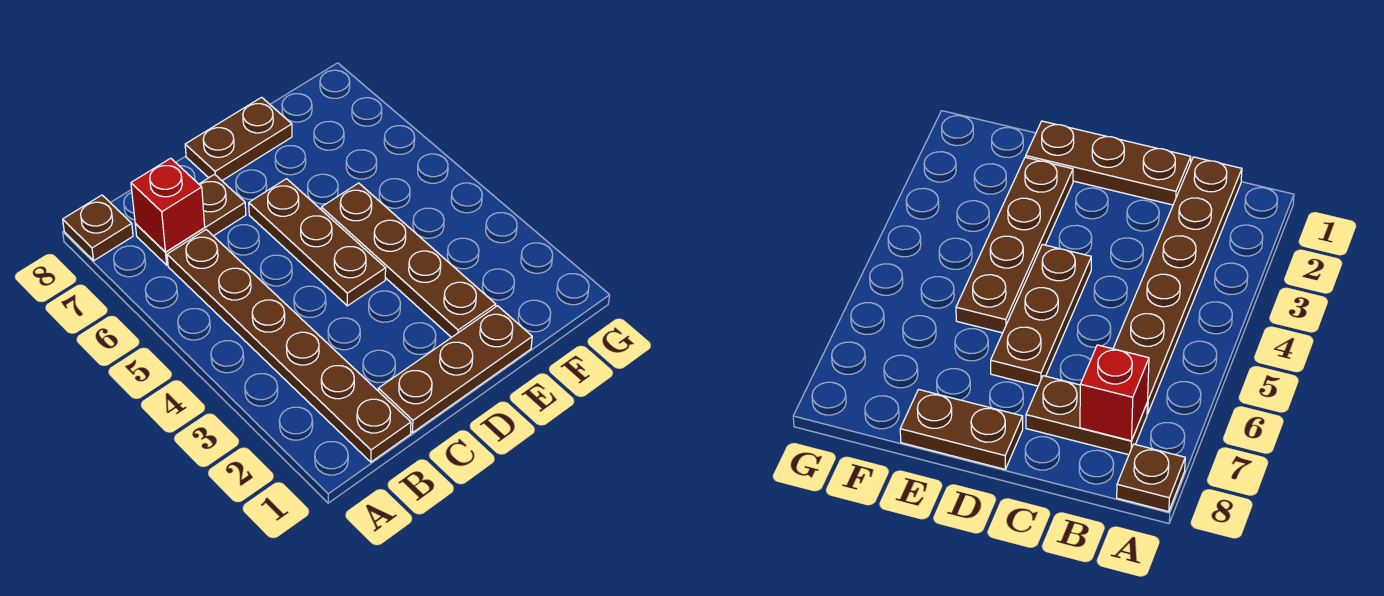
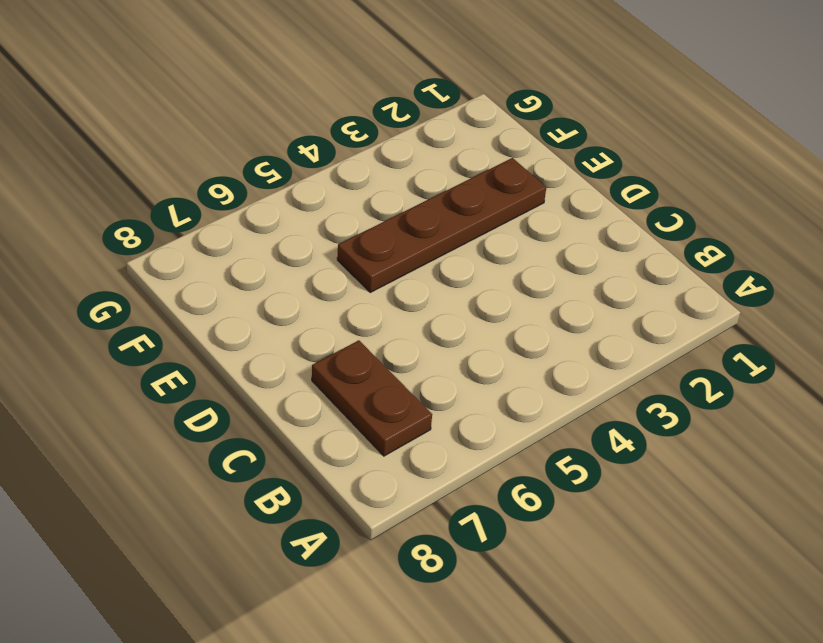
none -> brown plate A8 level 1
none -> brown plate B1:B6 level 1

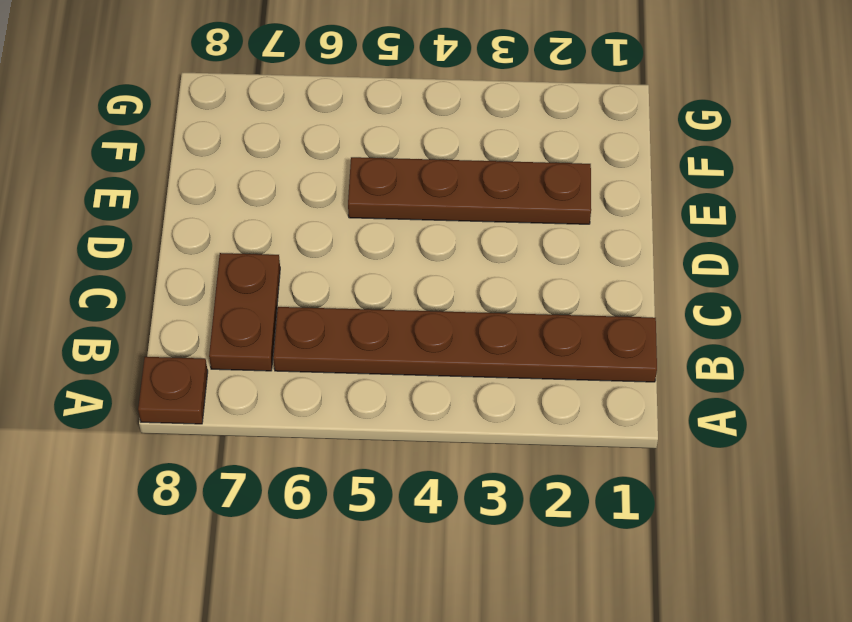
none -> brown plate C1:E1 level 1
none -> brown plate D4:D6 level 1

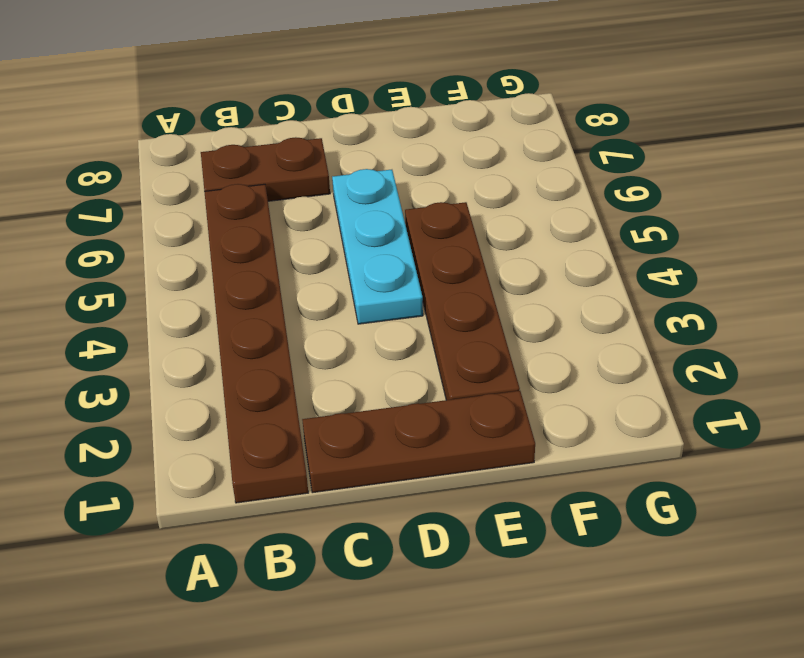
cyan plate D4:D6 level 1 -> brown plate D4:D6 level 1
none -> brown plate A8 level 1
none -> brown plate D8:E8 level 1

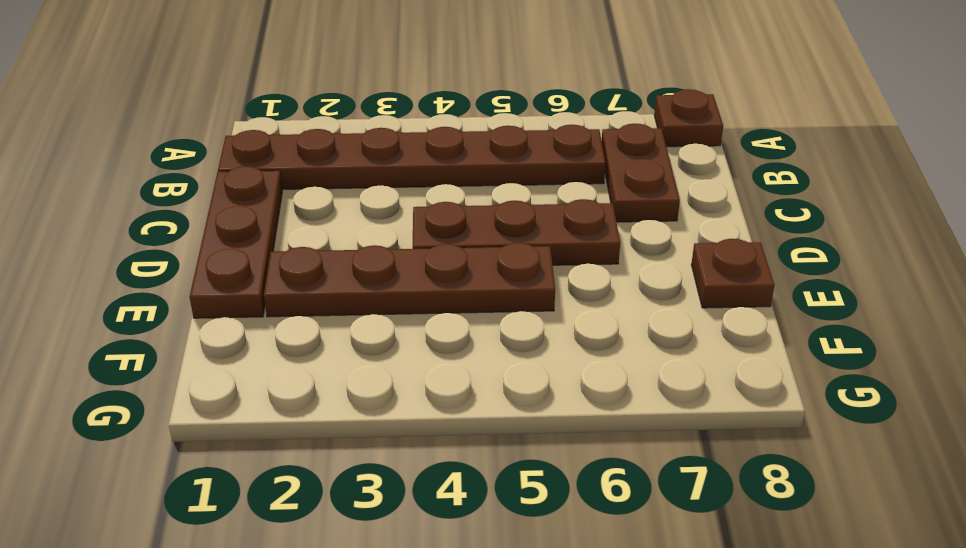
brown plate E8 level 1 -> brown plate D8:E8 level 1
none -> red brick B7 level 2

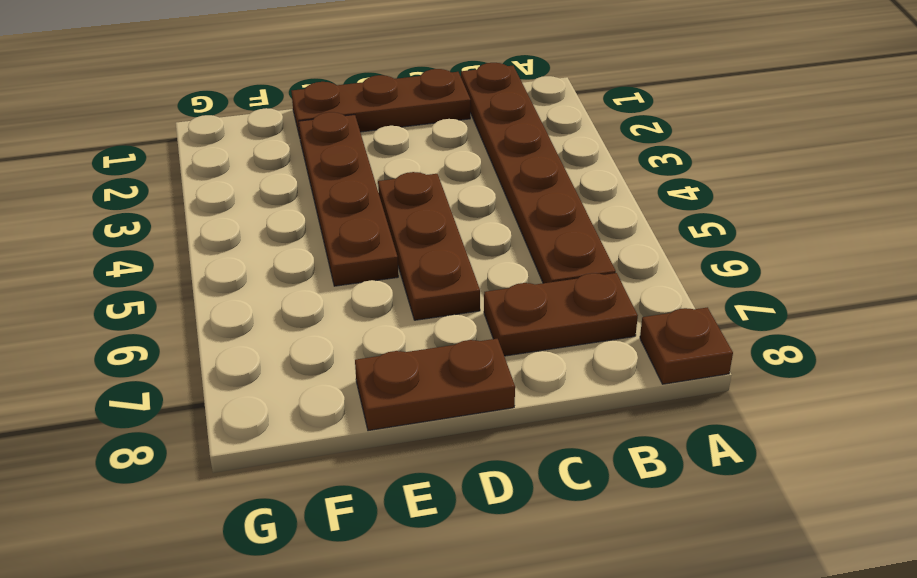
none -> red brick B7 level 2

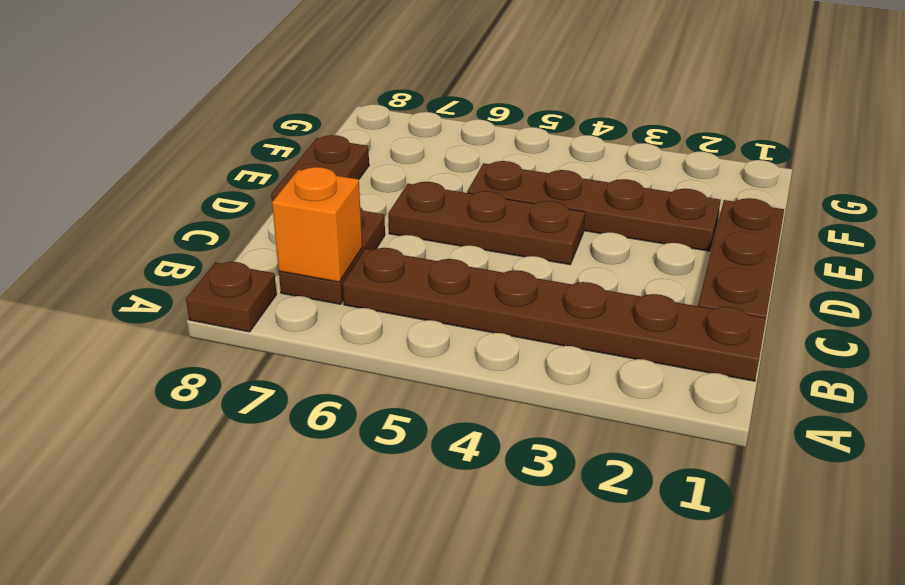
orange brick B7 level 2 -> red brick B7 level 2

